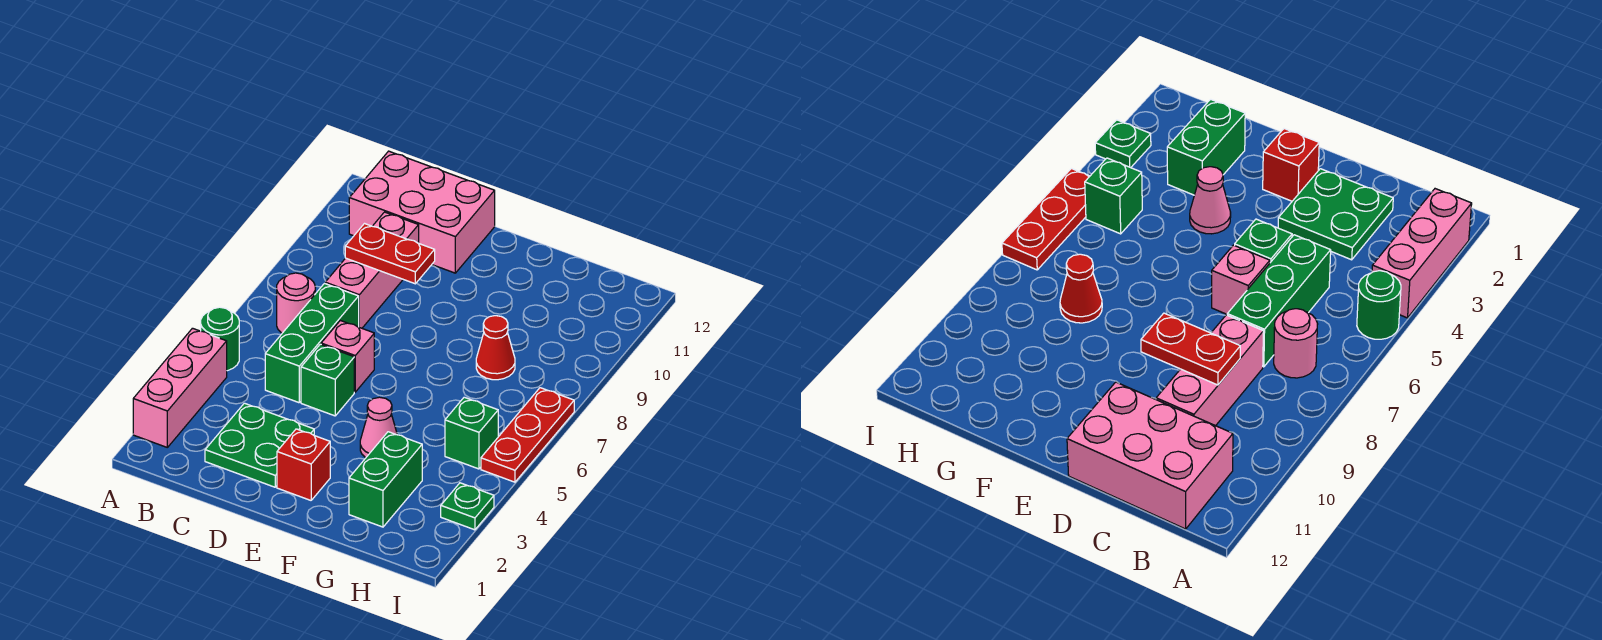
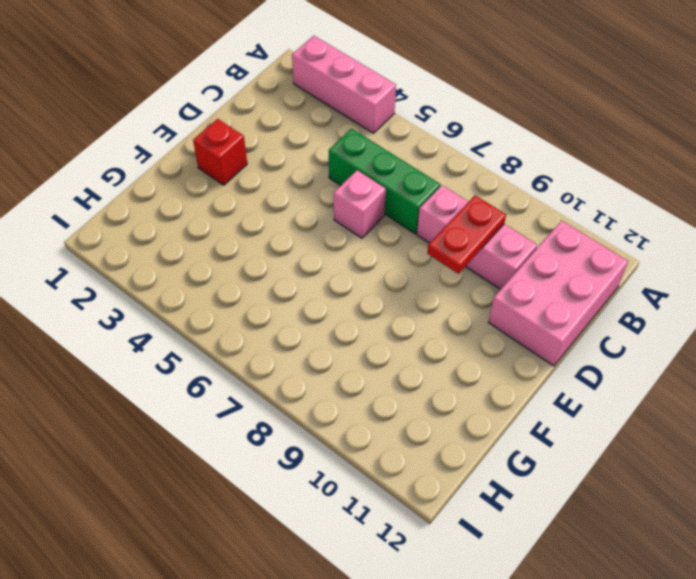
none -> green round brick A5 level 1
none -> pink round brick B7 level 1
none -> green plate C2:D3 level 1

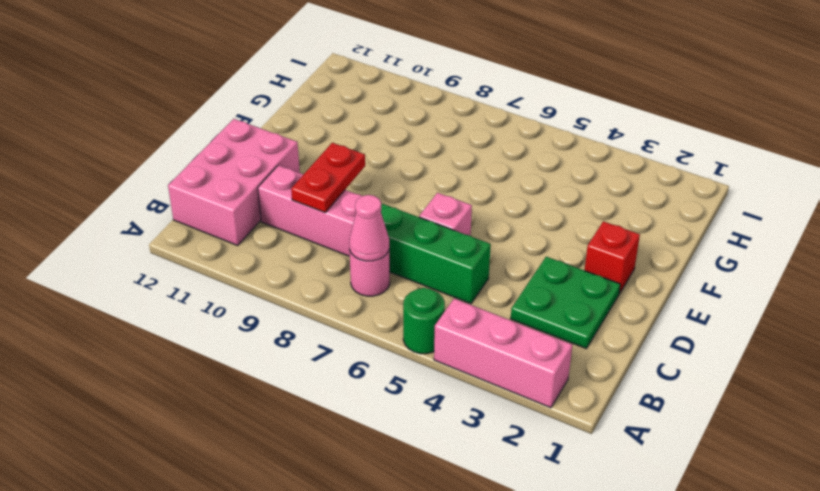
pink cone B7 level 2 -> pink cone F4 level 1
none -> green brick D5 level 1
none -> green brick G2:G3 level 1
none -> red cone G8 level 1

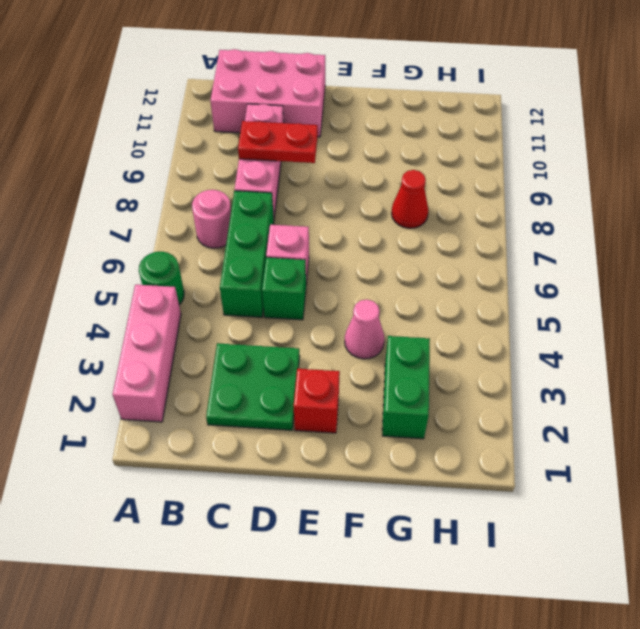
none -> green brick H5 level 1
none -> green plate I3 level 1
none -> red plate I5:I7 level 1

